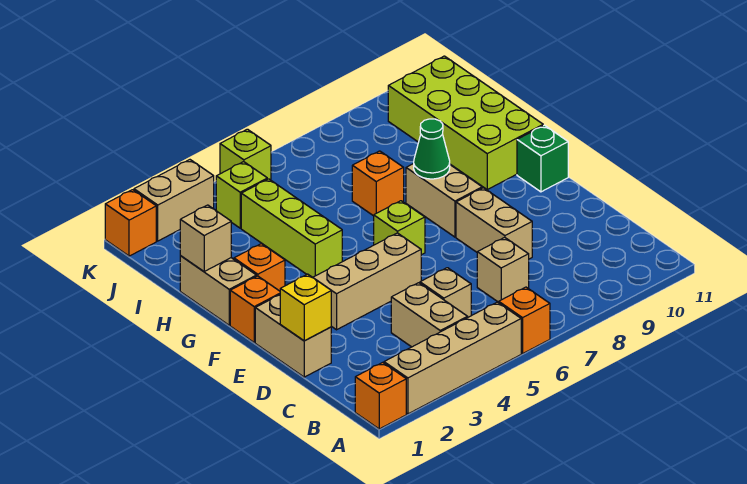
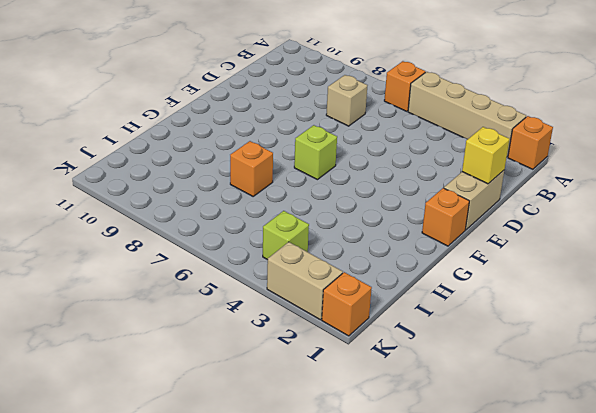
none -> tan brick B4:C4 level 1
none -> tan brick C5 level 1
none -> tan brick D8:E8 level 1

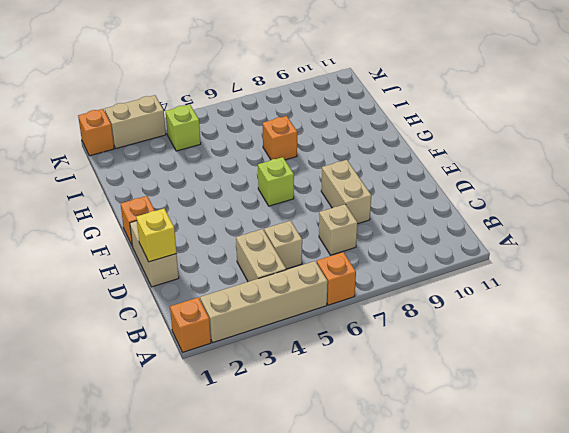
none -> tan brick E3:E5 level 1
none -> tan brick F8:G8 level 1
none -> green brick F11 level 1

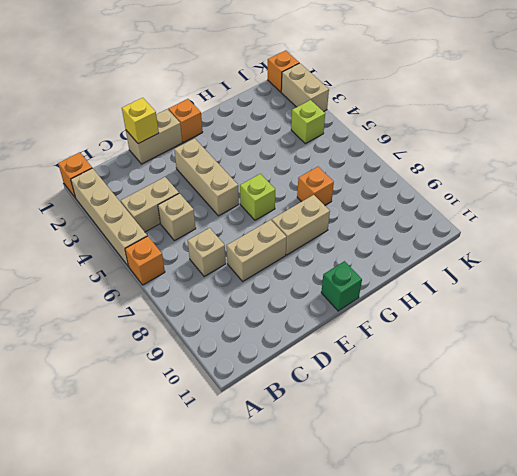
none -> tan brick G1:H1 level 1
none -> orange brick G2 level 1
none -> lime brick G4:I4 level 1

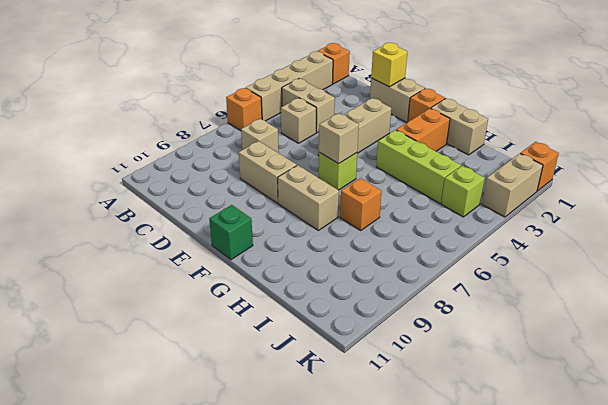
tan brick F6 level 2 -> tan brick H1 level 2
orange brick G2:G3 level 1 -> orange brick G2 level 1
none -> lime brick G10:J11 level 1
none -> lime brick K5 level 1
none -> green cone G8 level 2

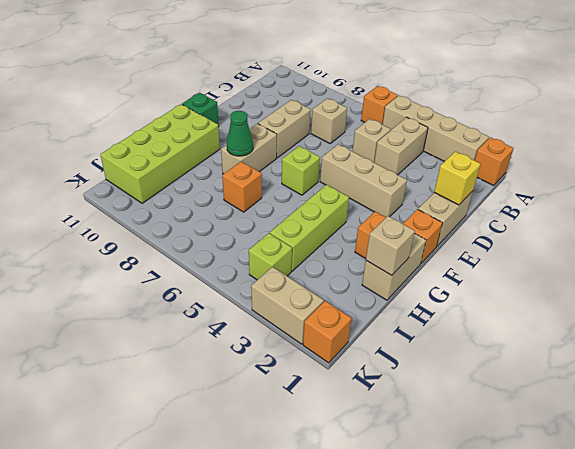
none -> lime brick K5 level 1

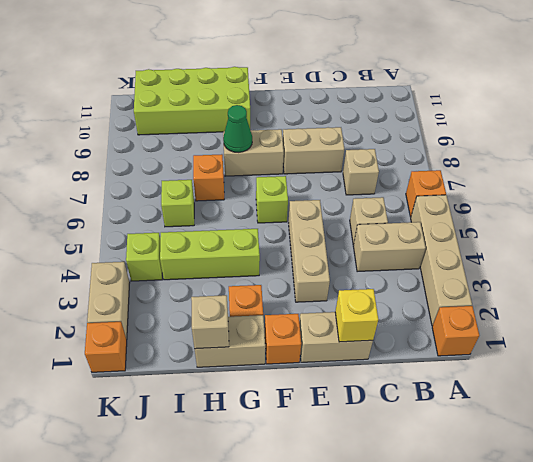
lime brick I6 level 1 -> lime brick K5 level 1
none -> green brick F11 level 1

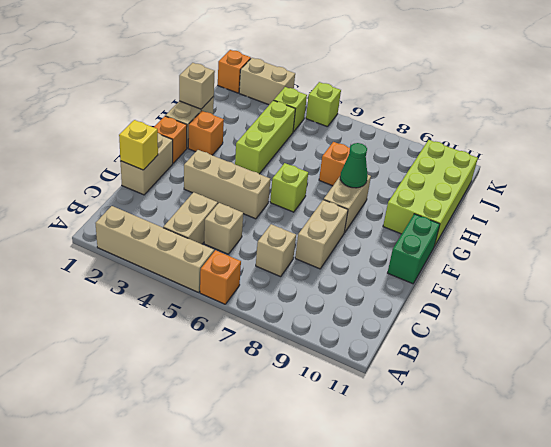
green brick E11:F11 level 1 -> green brick F11 level 1
none -> orange brick A1 level 1

